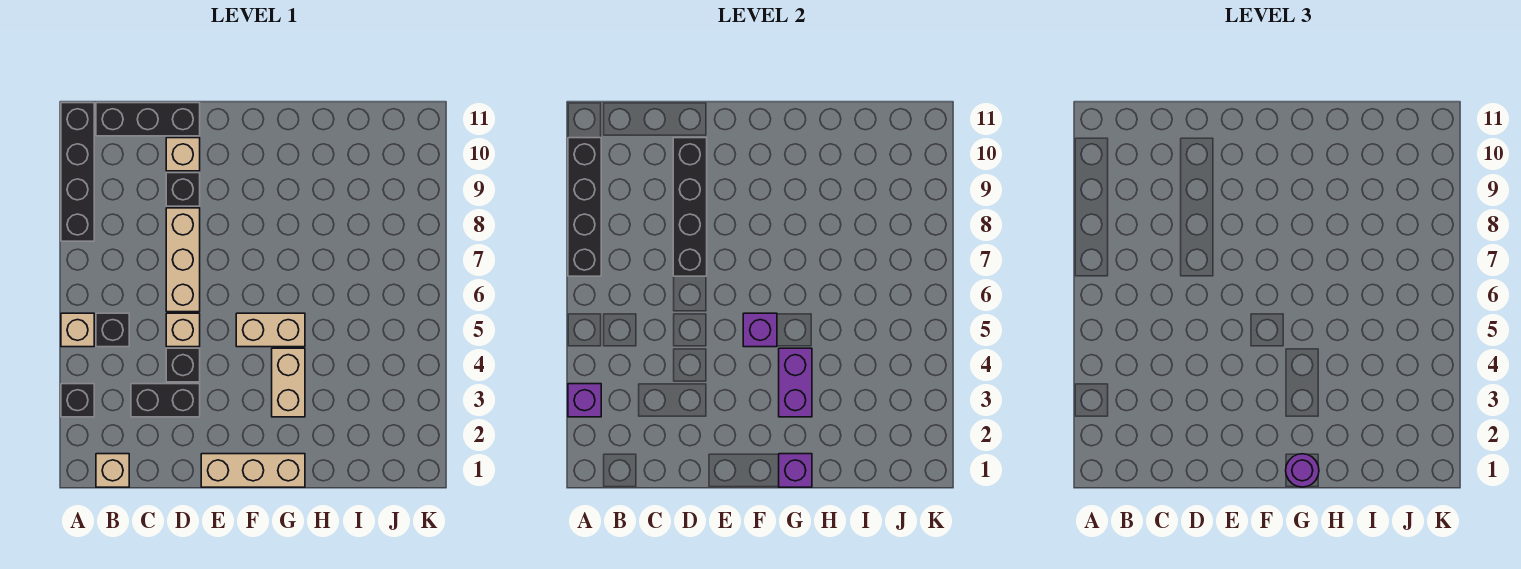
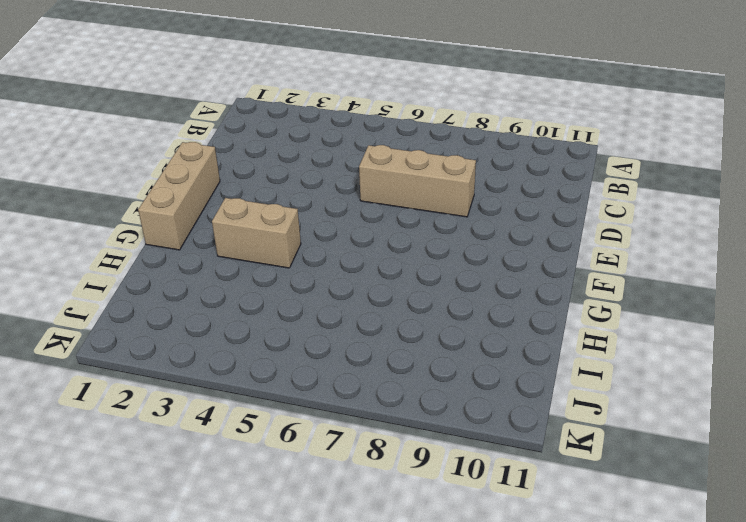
none -> black brick A3 level 1
none -> tan brick A5 level 1
none -> black brick A8:A11 level 1

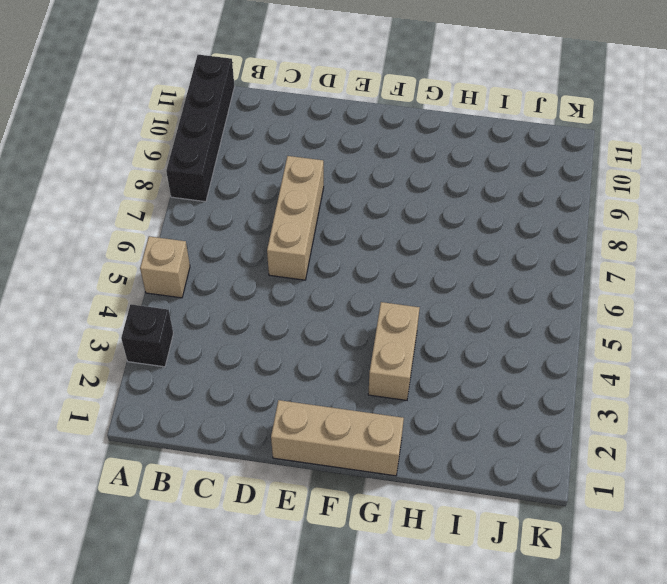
none -> tan brick B1 level 1
none -> black brick B5 level 1
none -> black brick B11:D11 level 1

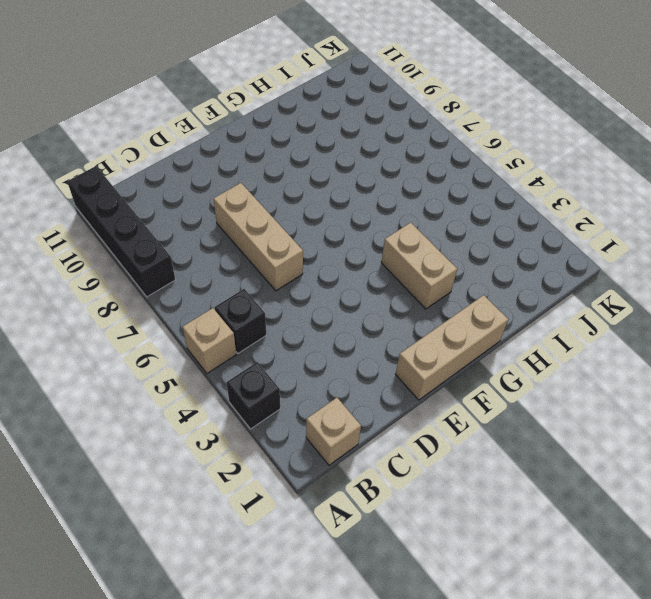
none -> black brick B11:D11 level 1
none -> black brick C3:D3 level 1
none -> black brick D4 level 1

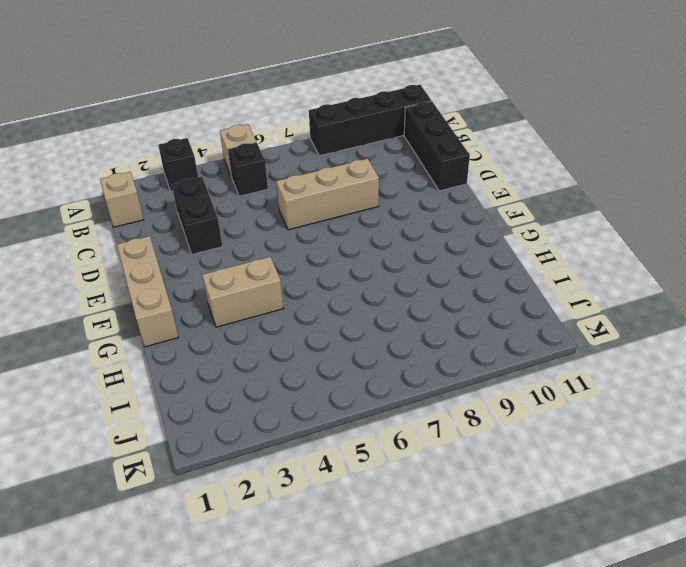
none -> black brick D4 level 1
none -> tan brick D5 level 1
none -> black brick D9 level 1

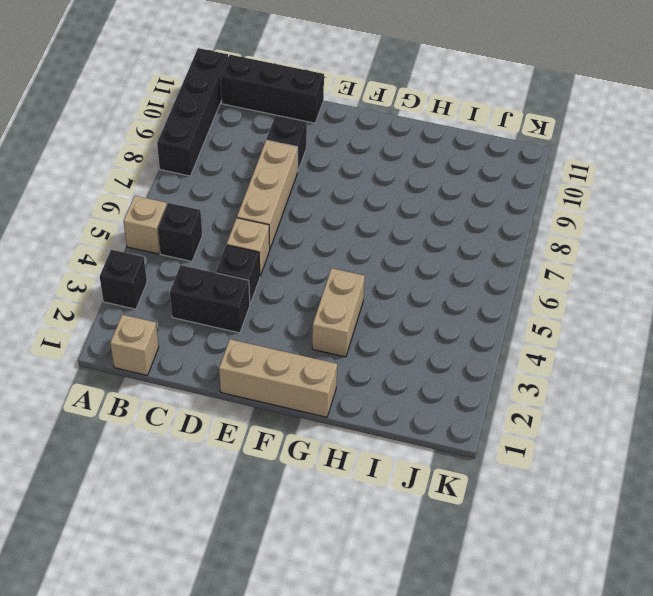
none -> tan brick D10 level 1
none -> tan brick F5:G5 level 1
none -> purple brick A3 level 2

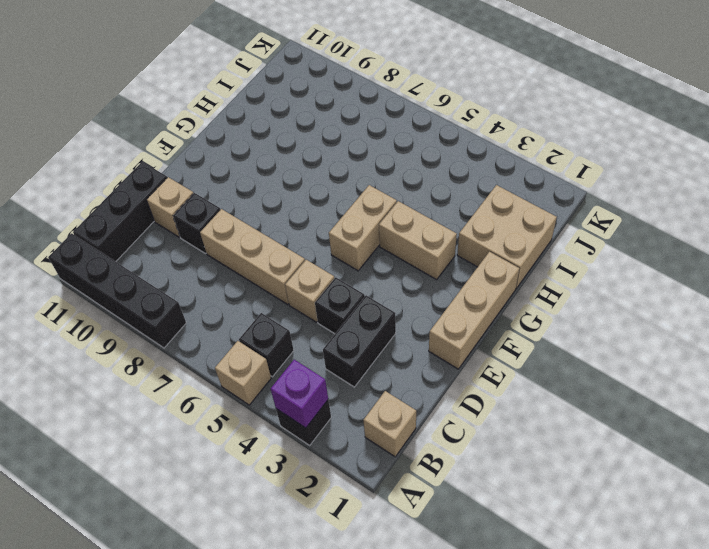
tan brick H1:I2 level 1 -> none
none -> black brick A7:A10 level 2
none -> black brick D7:D10 level 2
none -> purple brick F5 level 2

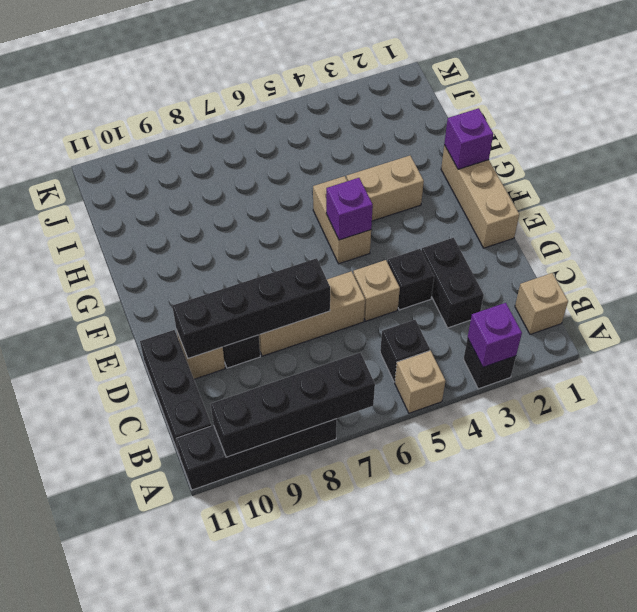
none -> purple brick G3:G4 level 2
none -> purple round brick G1 level 3

